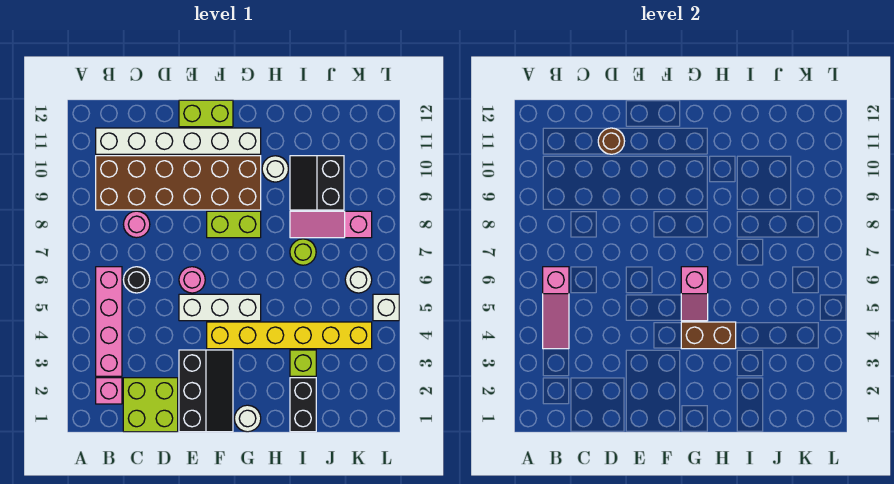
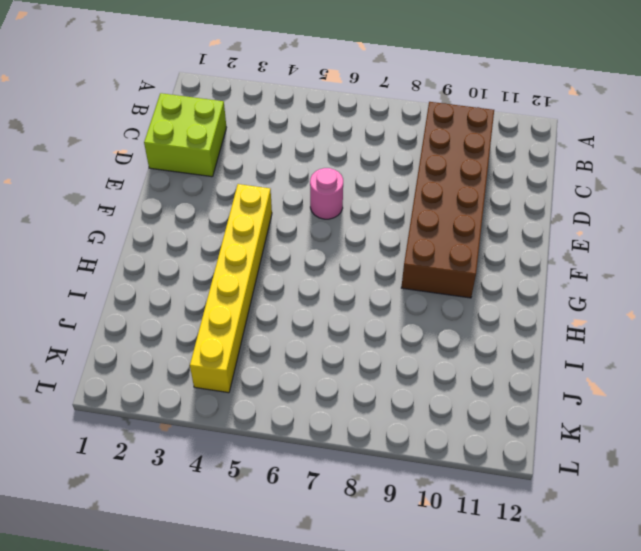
none -> pink brick B2 level 1
none -> pink brick B3:B6 level 1
none -> white brick B11:G11 level 1

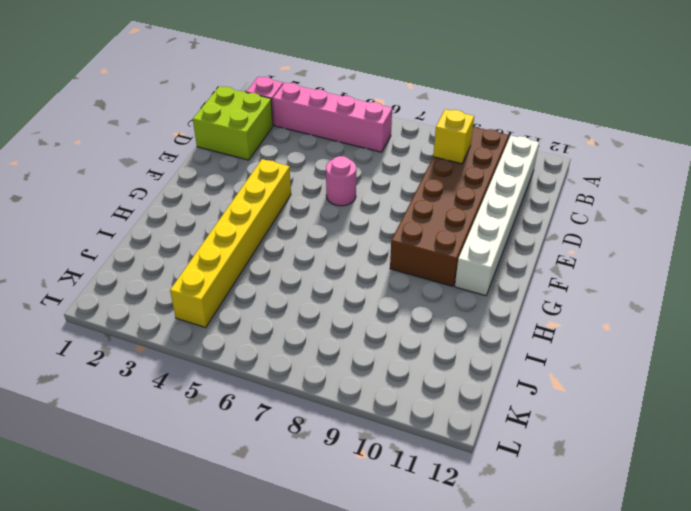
yellow brick C9 level 2 -> none
none -> black round brick C6 level 1
none -> pink round brick C8 level 1
none -> black slope E1:F3 level 1 top E

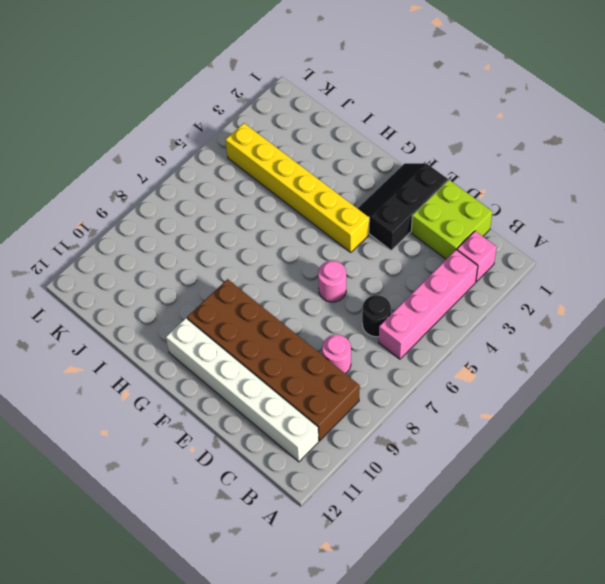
none -> white brick E5:G5 level 1
none -> lime brick E12:F12 level 1
none -> lime brick F8:G8 level 1

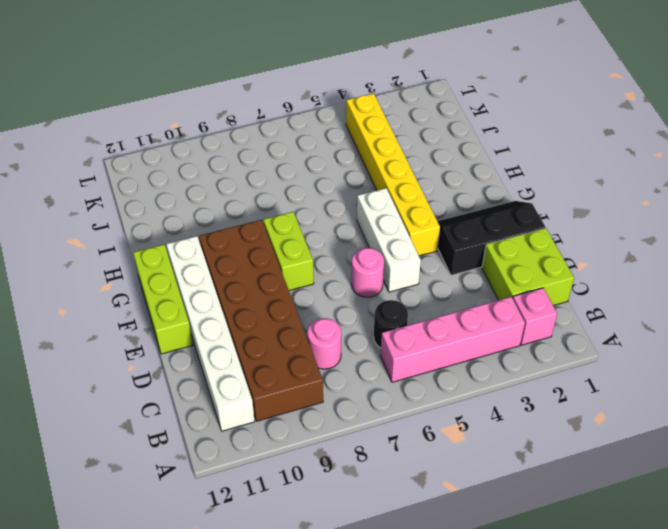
lime brick E12:G12 level 1 -> lime brick E12:F12 level 1
none -> white round brick G1 level 1
none -> white round brick H10 level 1
none -> black brick I1:I2 level 1

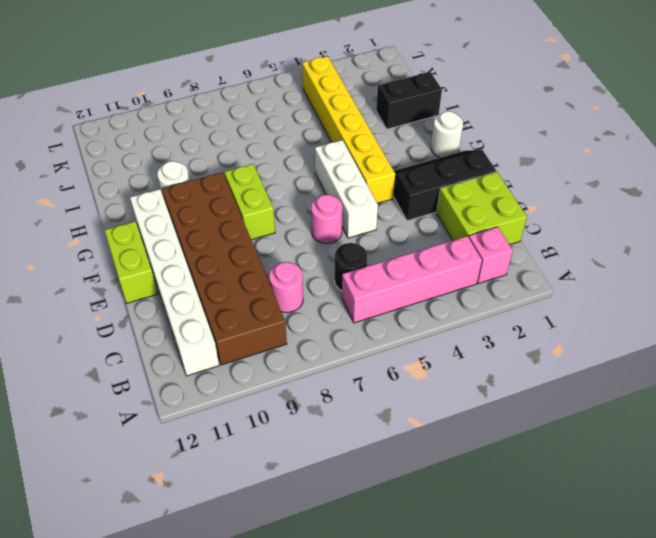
none -> lime brick I3 level 1
none -> lime round brick I7 level 1
none -> pink slope I8:K8 level 1 top K

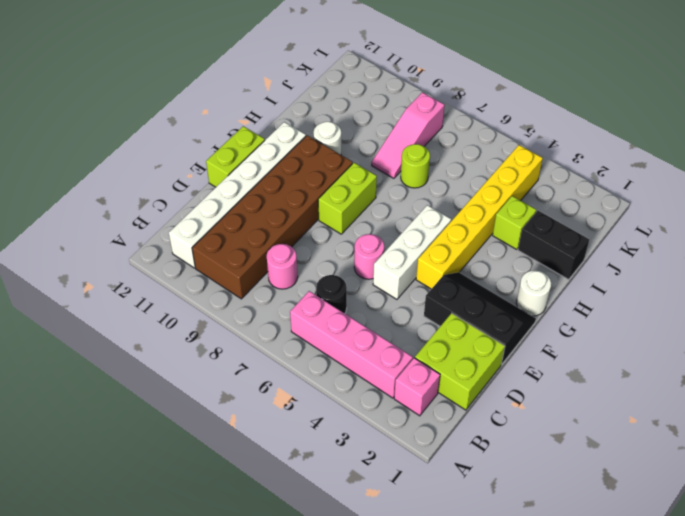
none -> black slope I9:J10 level 1 top J
none -> white round brick K6 level 1
none -> white brick L5 level 1

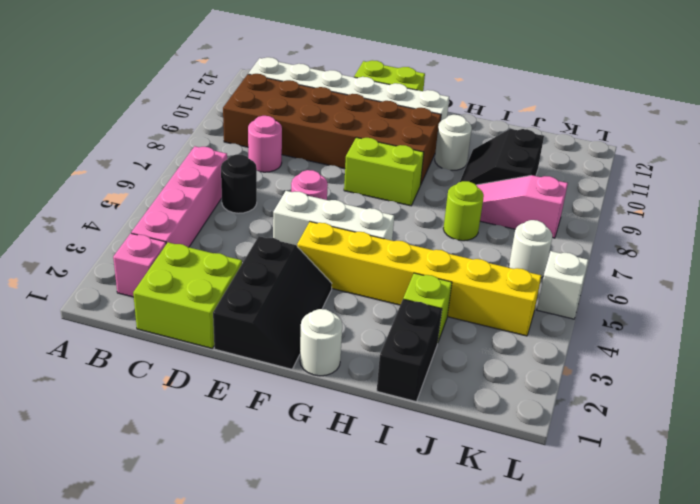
none -> pink slope B4:B6 level 2 top 6
none -> brown round brick D11 level 2
none -> brown brick G4:H4 level 2

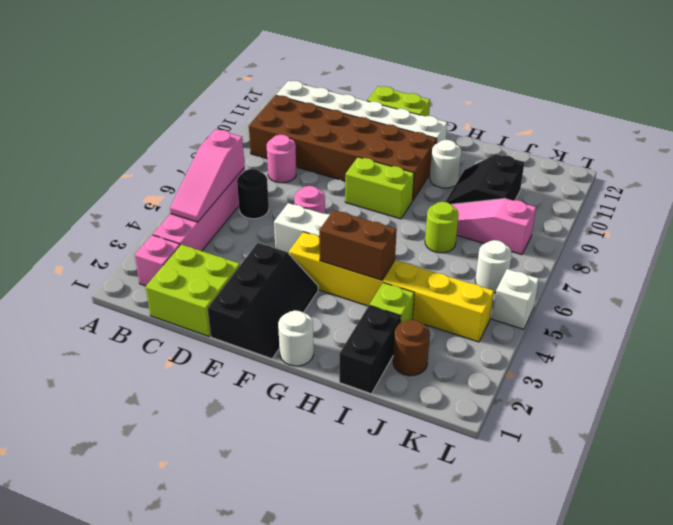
brown round brick J2 level 1 -> brown round brick D11 level 2
none -> pink slope G5:G6 level 2 top 6

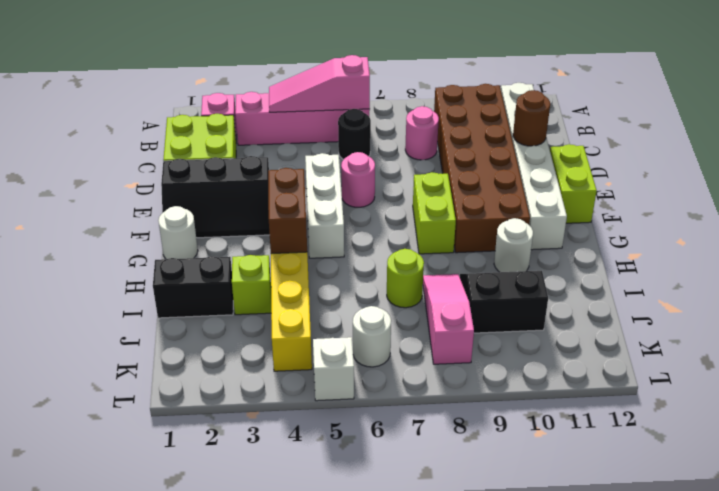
none -> pink slope G5:G6 level 2 top 6

